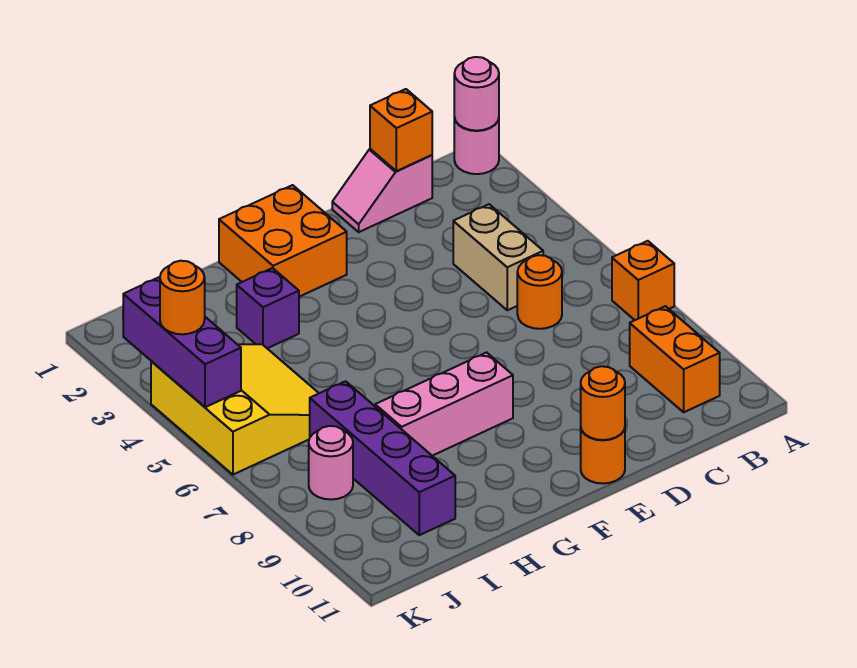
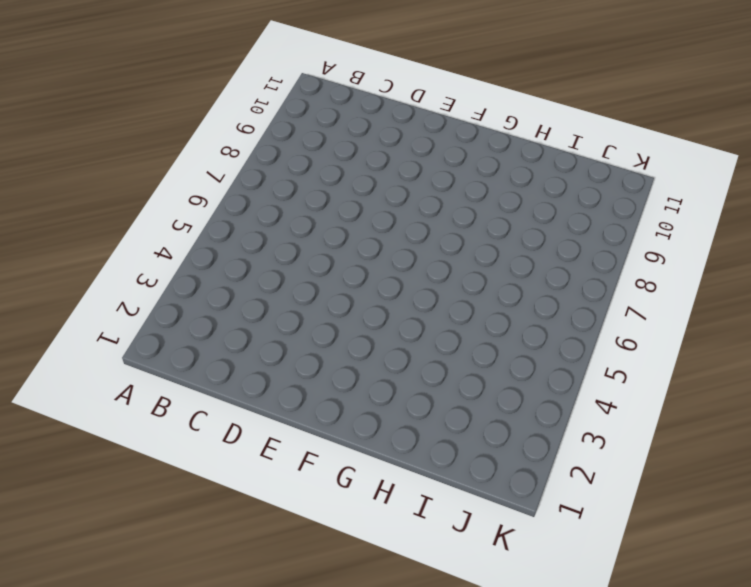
none -> pink round brick A1 level 1
none -> orange brick A7 level 1
none -> orange brick B9:B10 level 1

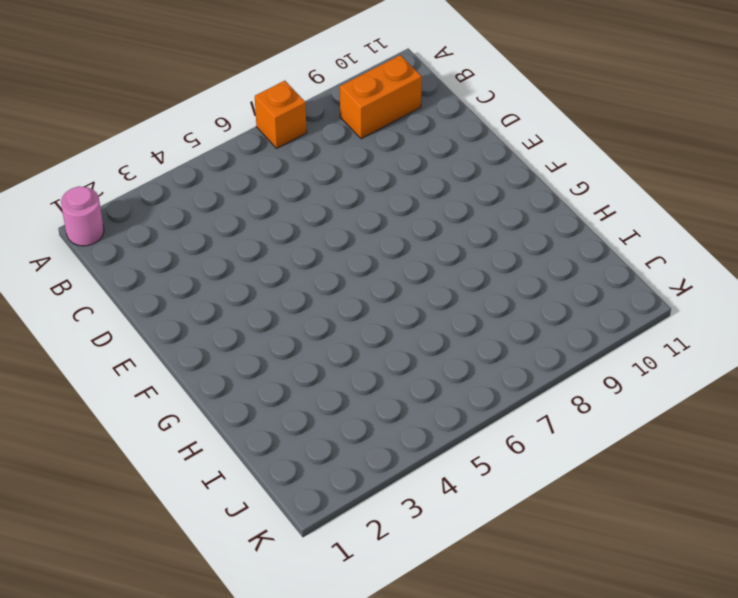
none -> pink slope C1:D1 level 1 top C
none -> tan brick C4:C5 level 1
none -> orange round brick C6 level 1

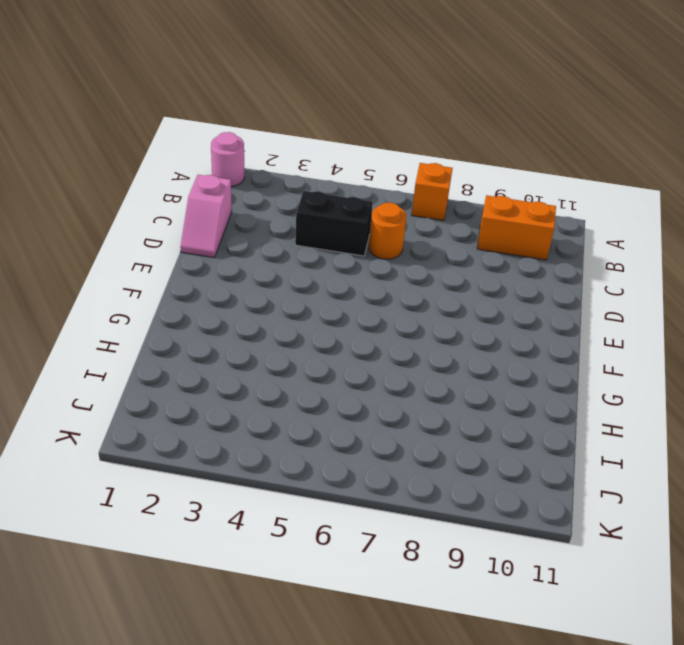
black brick C4:C5 level 1 -> tan brick C4:C5 level 1
none -> orange round brick E11 level 1
none -> orange brick F1:G2 level 1
none -> pink brick F8:H8 level 1

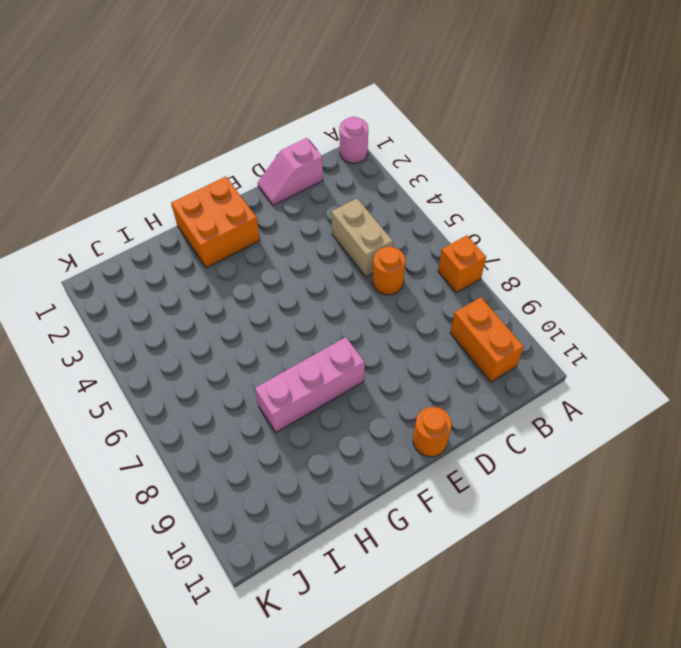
none -> purple brick H3 level 1
none -> yellow slope I4:K6 level 1 top K
none -> purple brick I7:I10 level 1

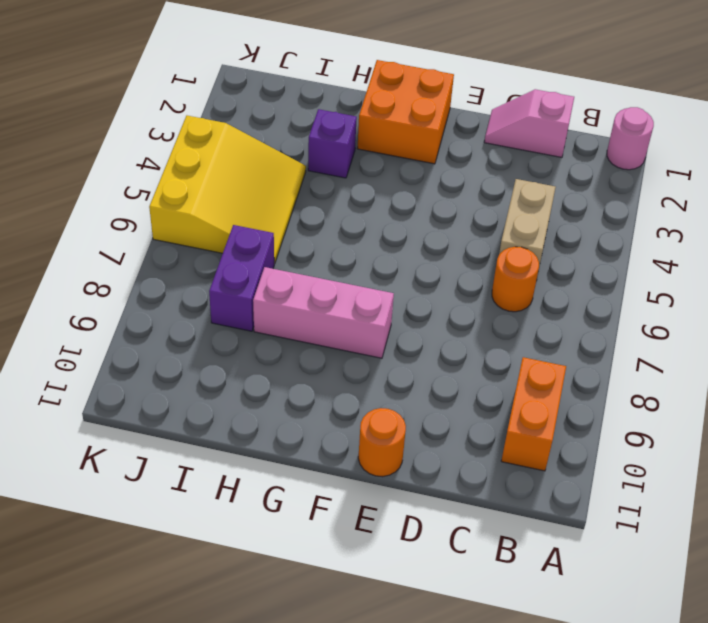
purple brick I7:I8 level 1 -> purple brick I7:I10 level 1
none -> orange brick A7 level 1
none -> pink round brick J8 level 1
none -> pink round brick A1 level 2

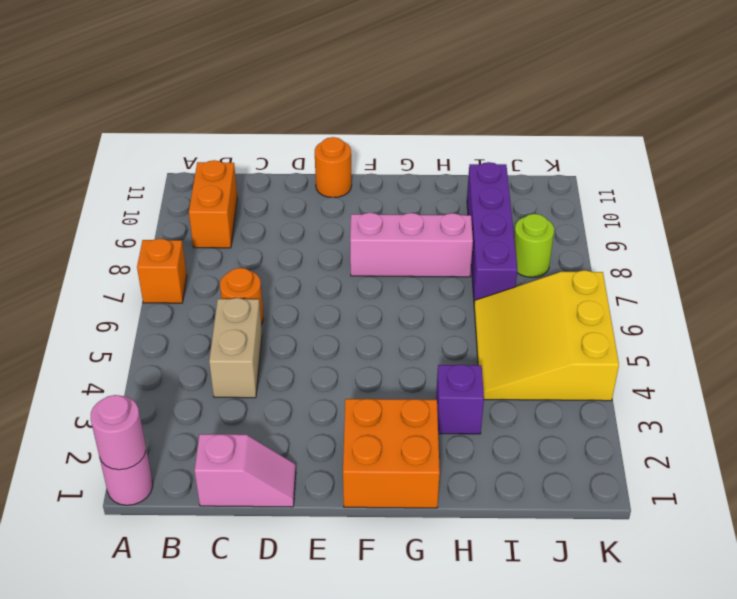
lime round brick J8 level 1 -> pink round brick J8 level 1
none -> orange brick C1 level 2
none -> orange round brick E11 level 2
none -> purple brick K3:K5 level 2

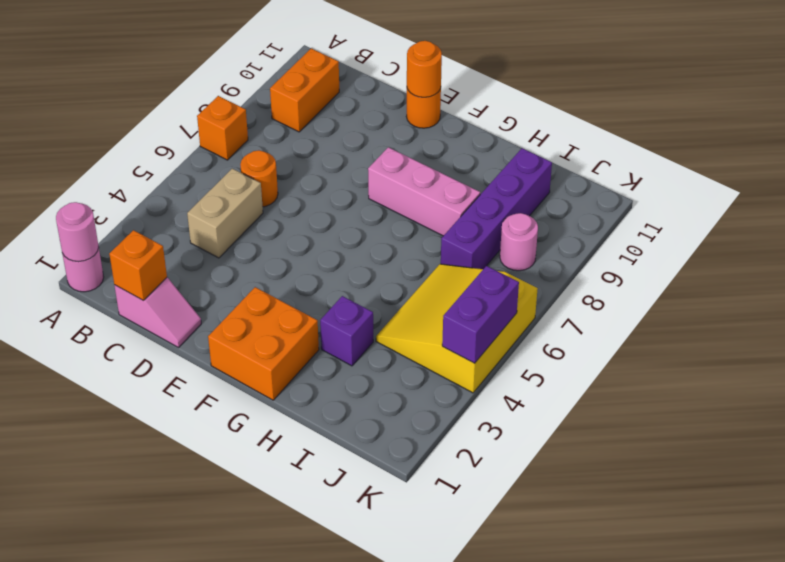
purple brick K4:K5 level 2 -> purple brick K3:K5 level 2
none -> orange round brick K4 level 3

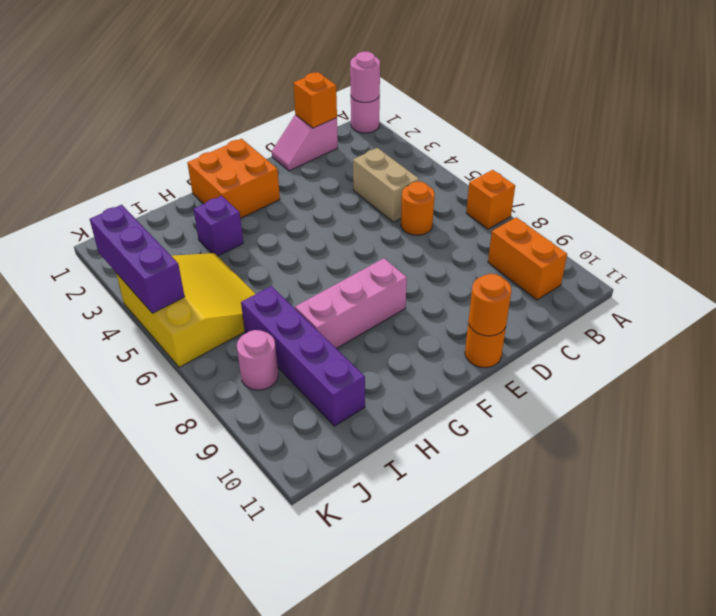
none -> orange round brick K4 level 3

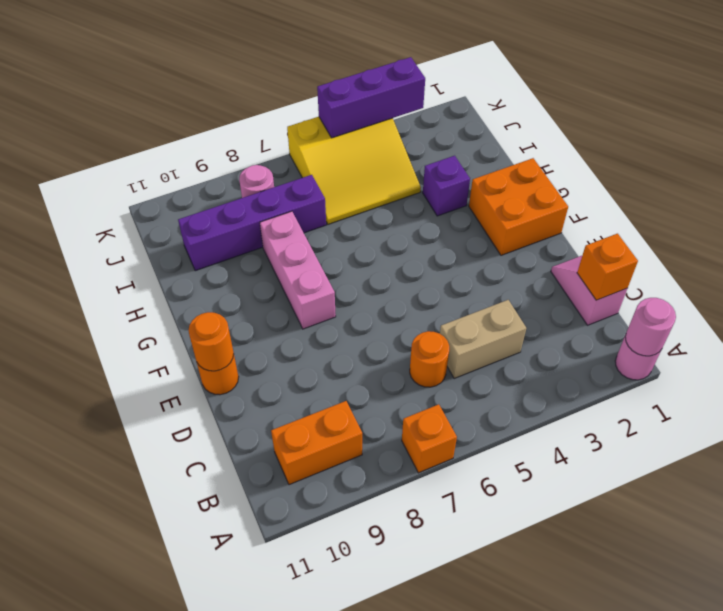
none -> orange round brick K4 level 3

